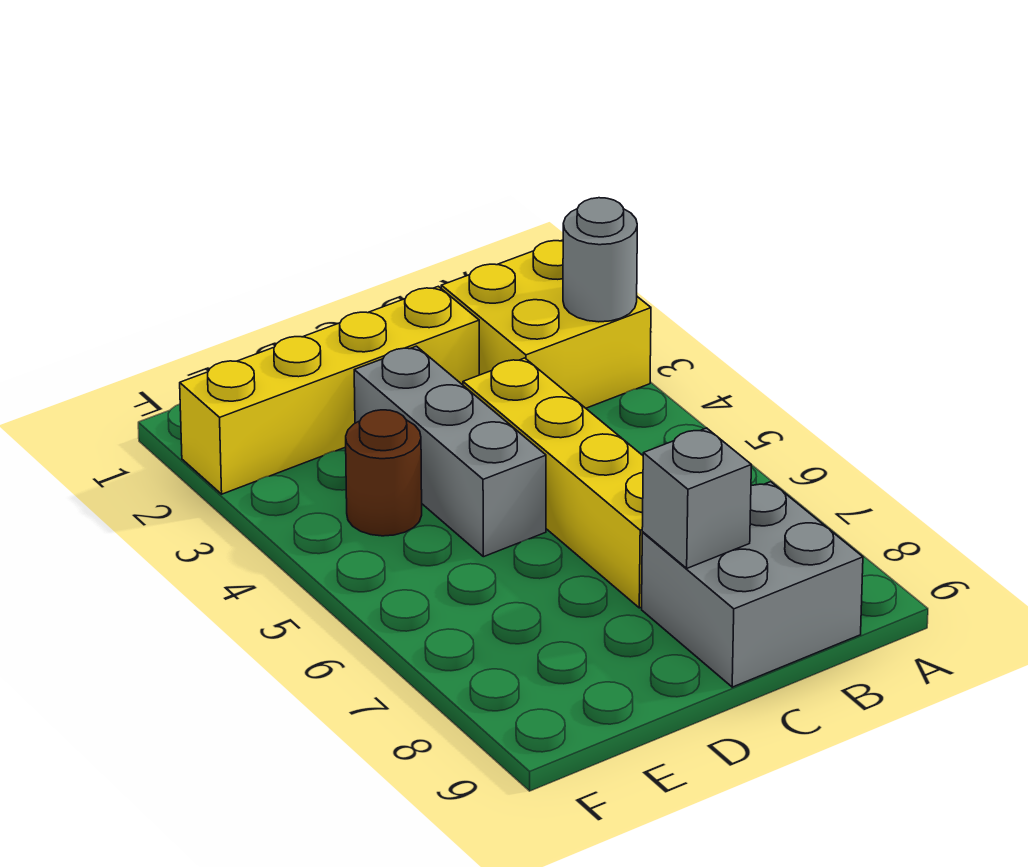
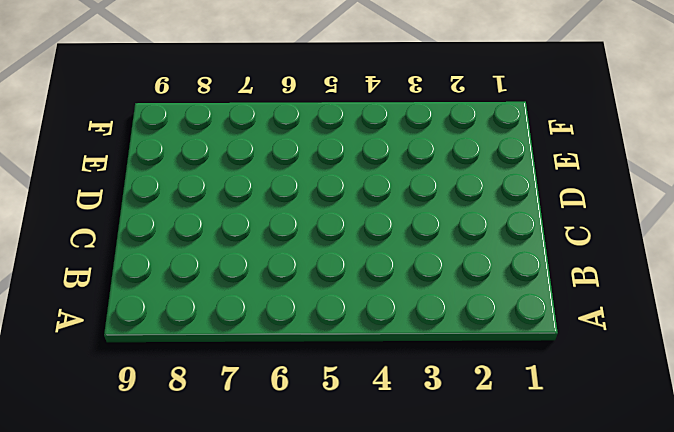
none -> yellow brick A2:B3 level 1
none -> grey brick B8:C9 level 1

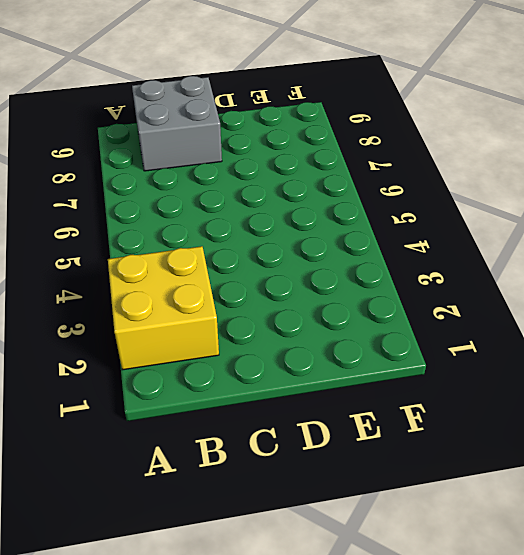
none -> yellow brick C2:F2 level 1
none -> yellow brick C4:C7 level 1

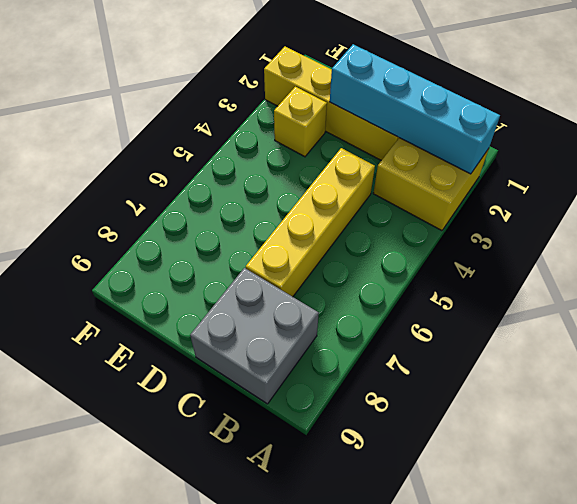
cyan brick A2:D2 level 2 -> none
yellow brick E3 level 1 -> none
none -> grey brick D3:D5 level 1
none -> brown round brick E4 level 1

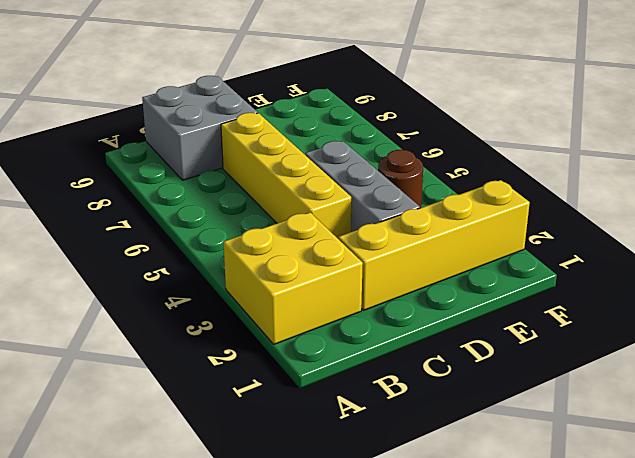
none -> grey round brick A3 level 2
none -> grey brick C8 level 2

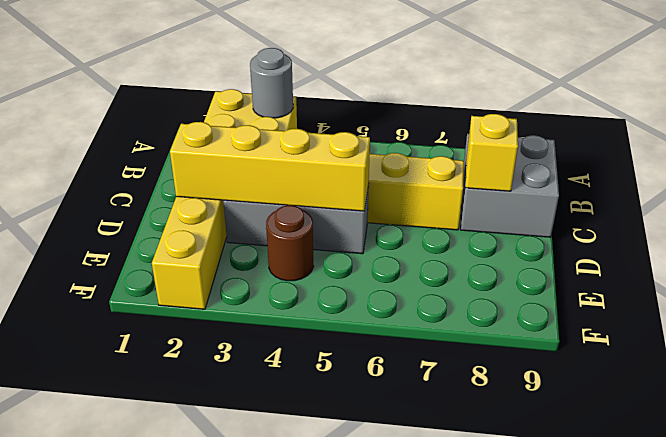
yellow brick C8 level 2 -> grey brick C8 level 2
yellow brick D2:D5 level 2 -> none

